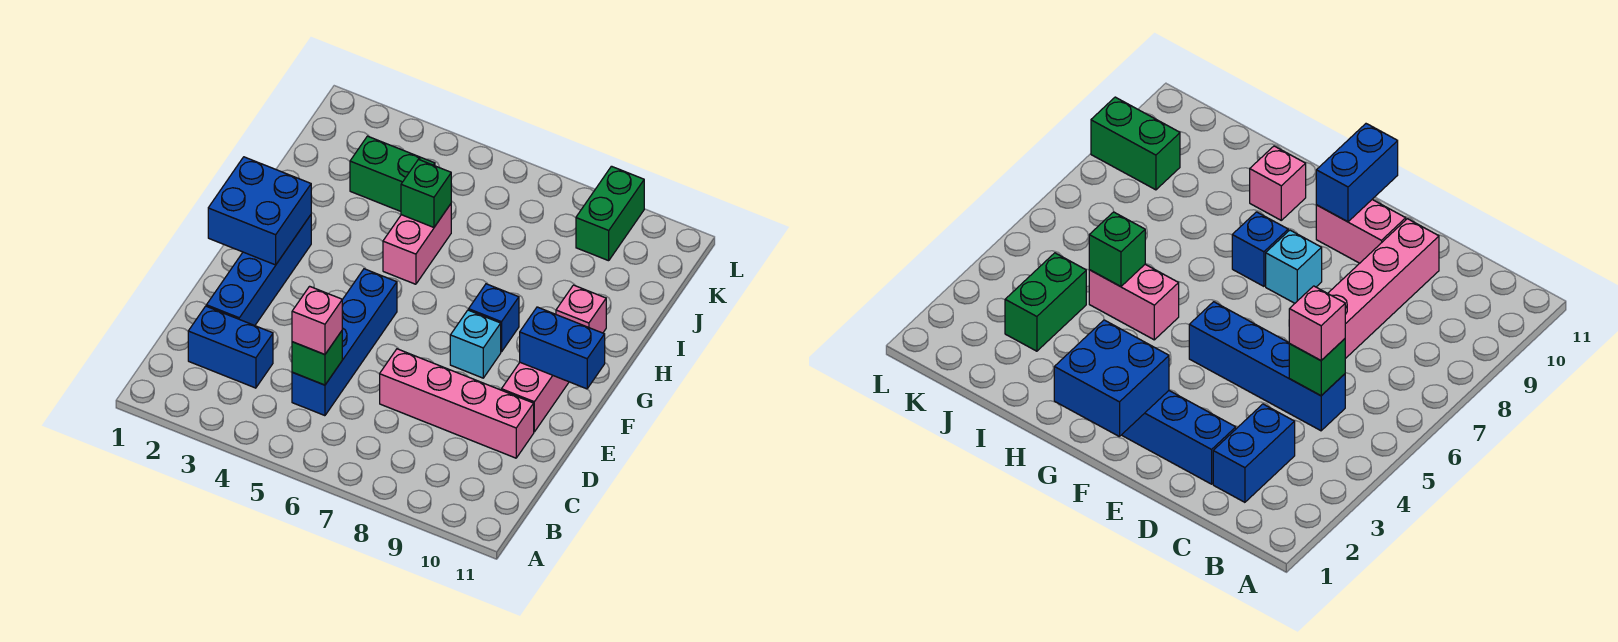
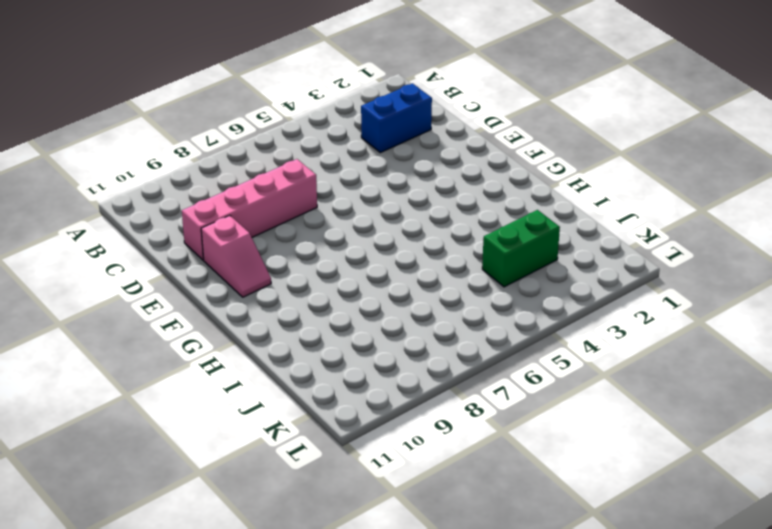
pink slope E10:F10 level 1 top E -> pink brick E10:F10 level 1
none -> blue brick C5:F5 level 1
none -> blue brick D2:G2 level 1
none -> cyan brick F8 level 1

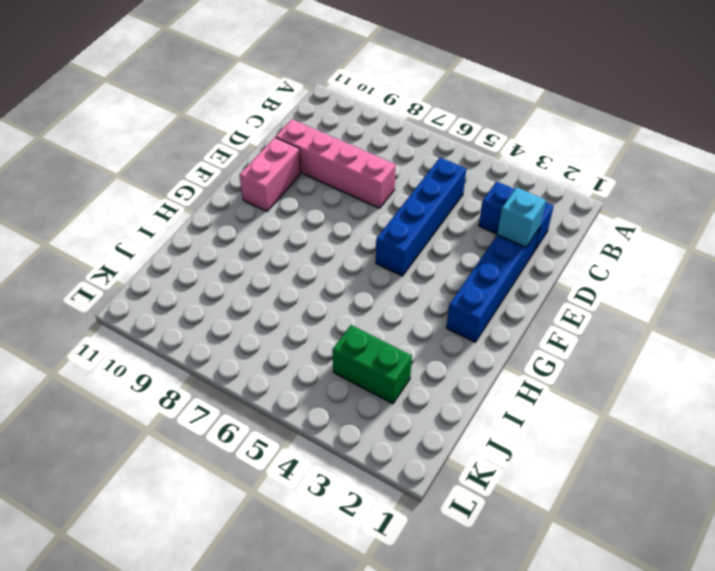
cyan brick D2 level 2 -> cyan brick F8 level 1
none -> blue brick G8 level 1
none -> pink brick H5:I5 level 1
none -> pink brick H10 level 1

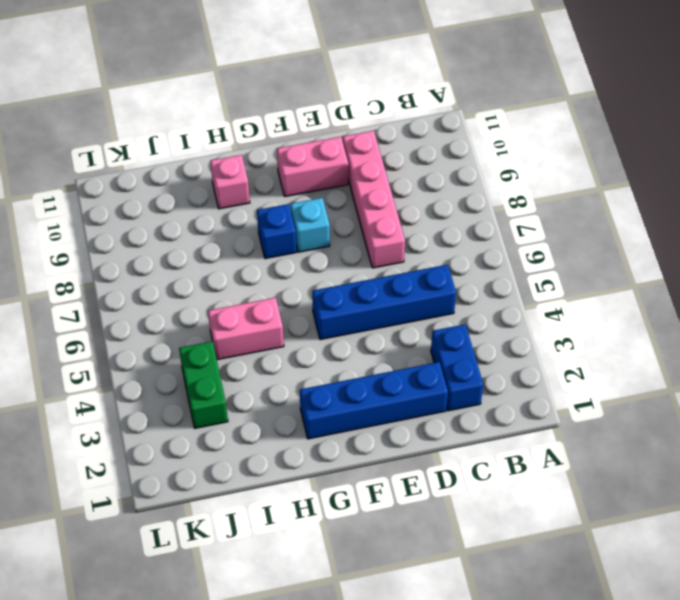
none -> green brick K9:L9 level 1
none -> green brick C5 level 2
none -> blue brick F1:G2 level 2

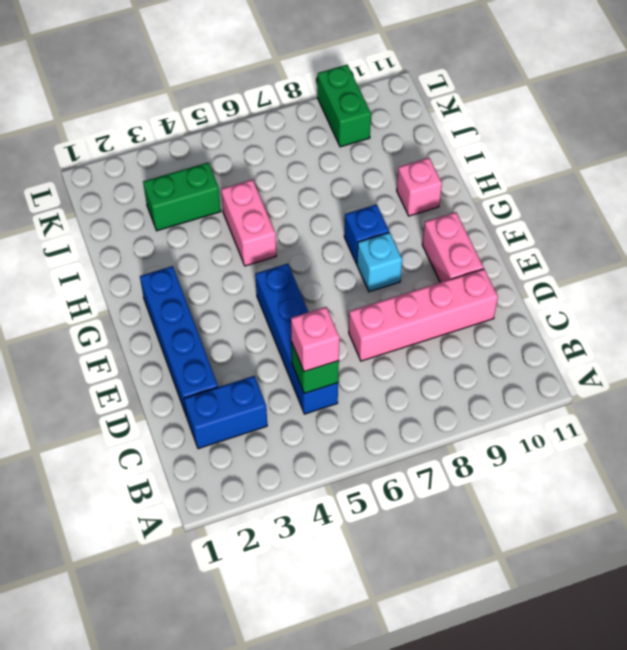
none -> blue brick F1:G2 level 2
none -> blue brick F10:F11 level 2
none -> green brick I5 level 2

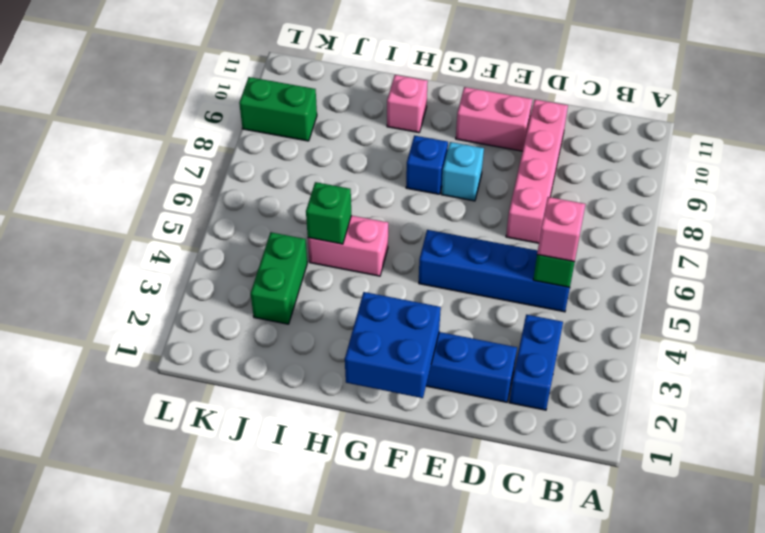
none -> blue brick F10:F11 level 2

